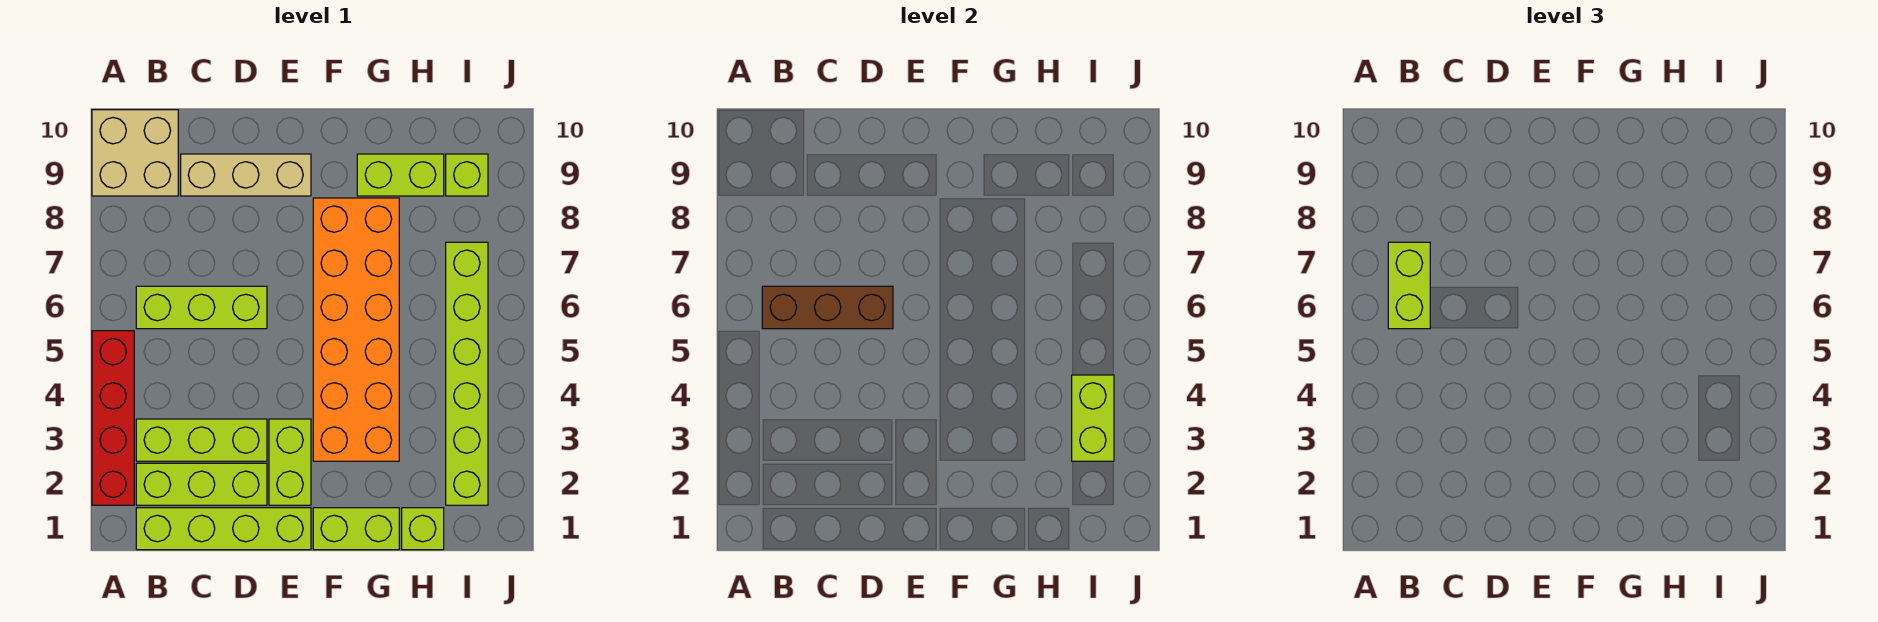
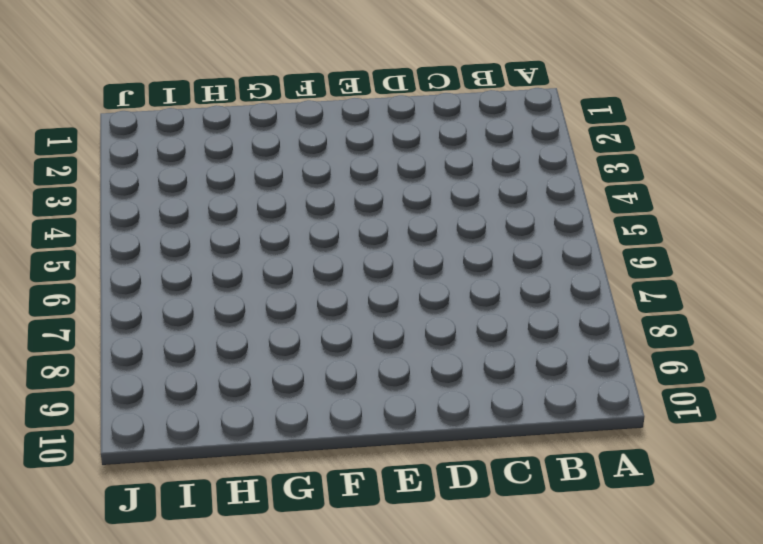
none -> red brick A2:A5 level 1
none -> tan brick A9:B10 level 1
none -> lime brick B1:E1 level 1

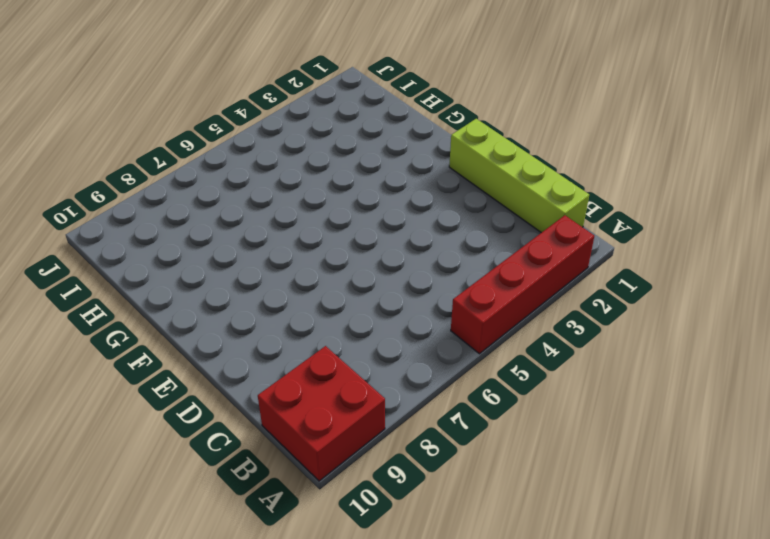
red brick A9:B10 level 1 -> tan brick A9:B10 level 1
none -> lime brick B2:D2 level 1
none -> lime brick B3:D3 level 1
none -> lime brick B6:D6 level 1

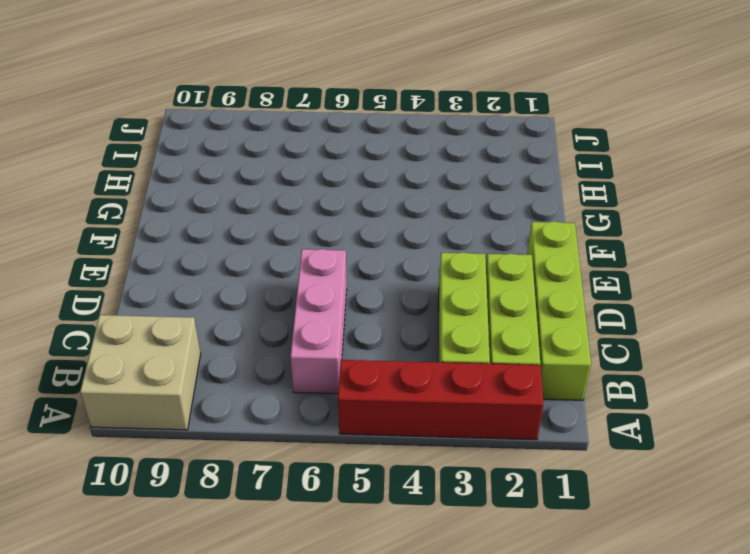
pink brick B6:D6 level 1 -> lime brick B6:D6 level 1
none -> tan brick C9:E9 level 1
none -> lime brick E2:E3 level 1
none -> lime brick F1:G1 level 1

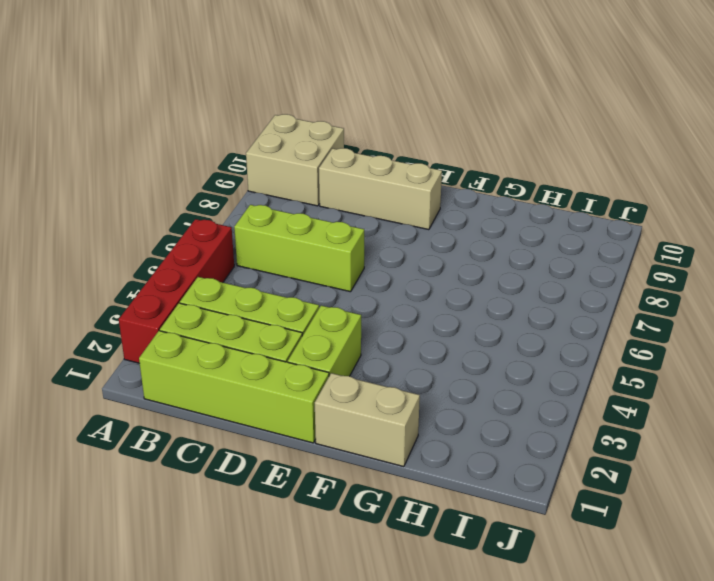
tan brick F1:G1 level 1 -> lime brick F1:G1 level 1
none -> orange brick F3:G8 level 1
none -> lime brick G9:H9 level 1
none -> lime brick H1 level 1

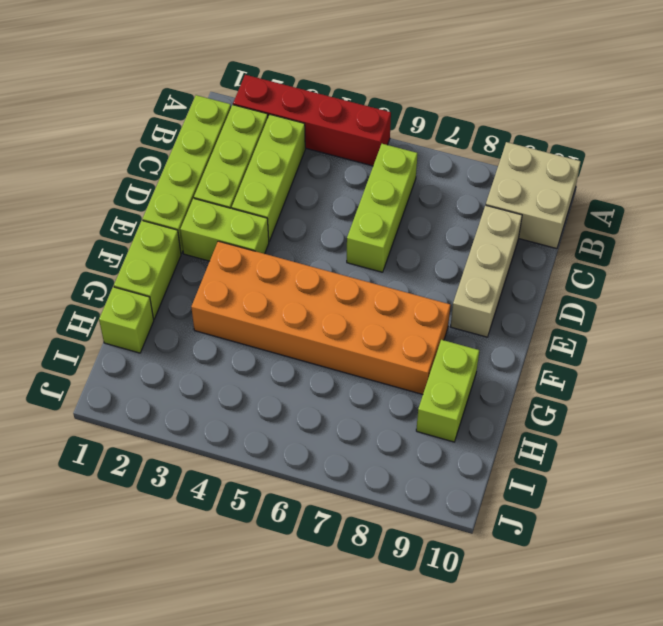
none -> lime brick I2:I7 level 1
none -> lime brick I9 level 1
none -> brown brick B6:D6 level 2

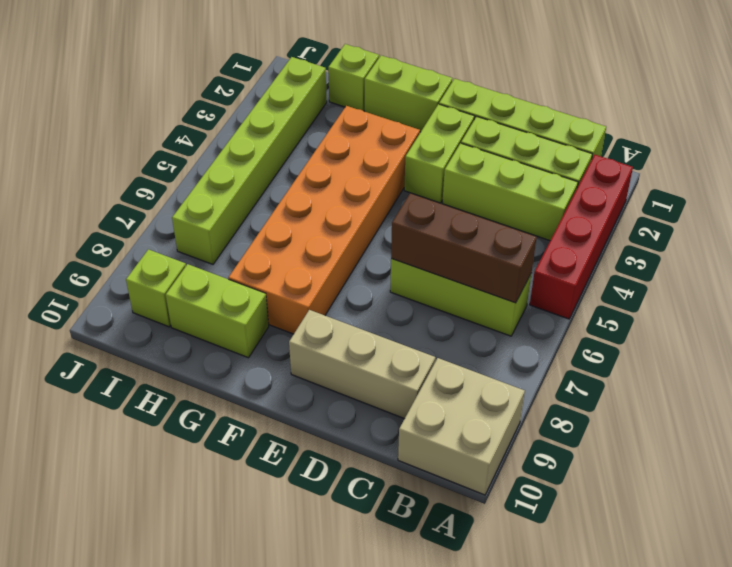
none -> lime brick I3:I4 level 2
none -> lime brick B6:B7 level 3

